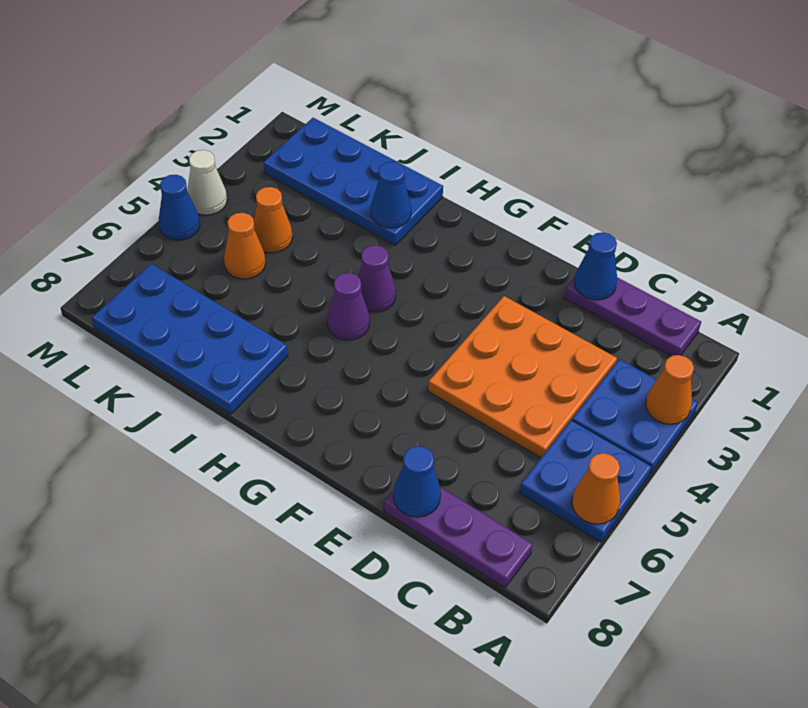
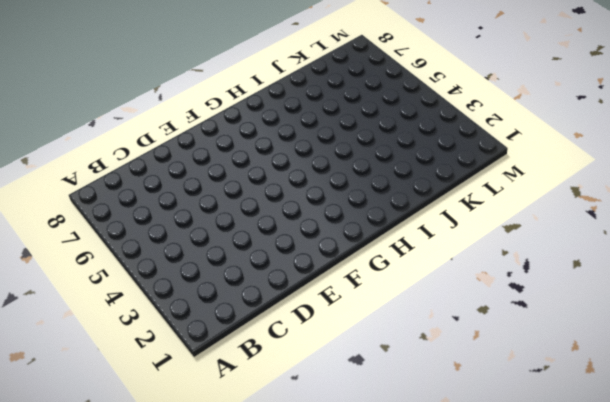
none -> blue plate A3:B4 level 1
none -> blue plate A5:B6 level 1
none -> purple plate B1:D1 level 1

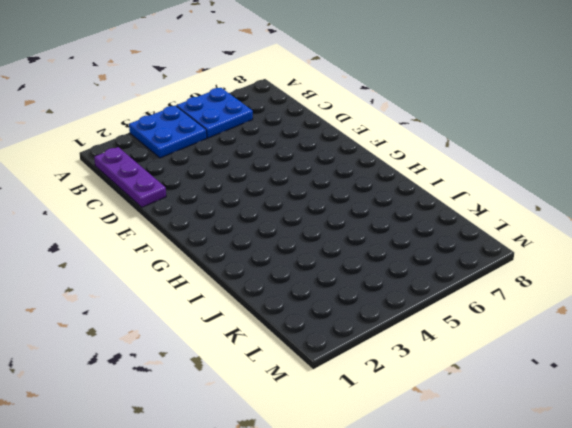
none -> purple plate B8:D8 level 1
none -> orange plate C3:E5 level 1
none -> purple cone H4 level 1

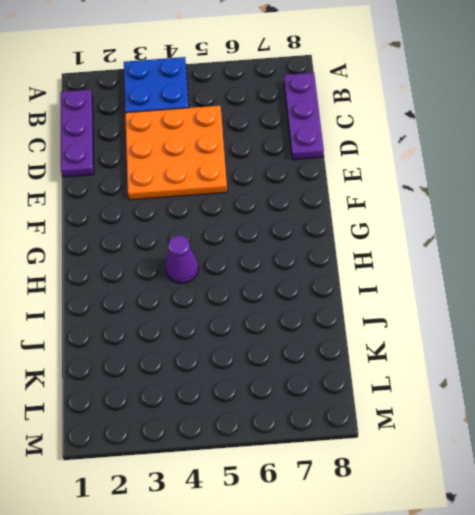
none -> blue plate A5:B6 level 1
none -> purple cone H5 level 1
none -> blue plate I1:L2 level 1

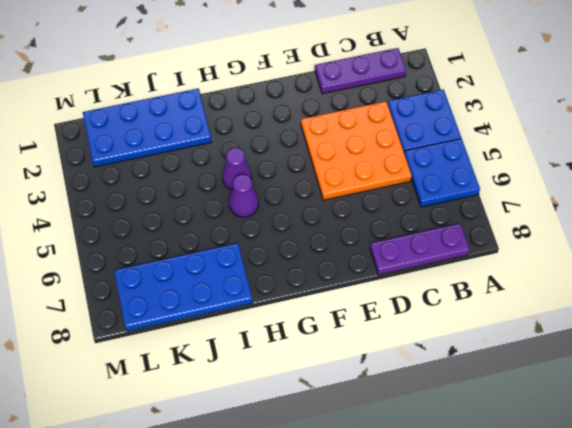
none -> orange cone K4 level 1
none -> orange cone K5 level 1
none -> white cone M4 level 1

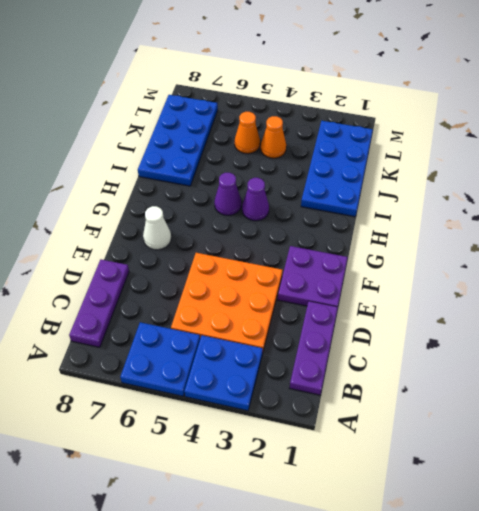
purple plate E1:F2 level 1 -> none
white cone F7 level 1 -> white cone M4 level 1
none -> blue cone M5 level 1
none -> orange cone A3 level 2
none -> orange cone A6 level 2

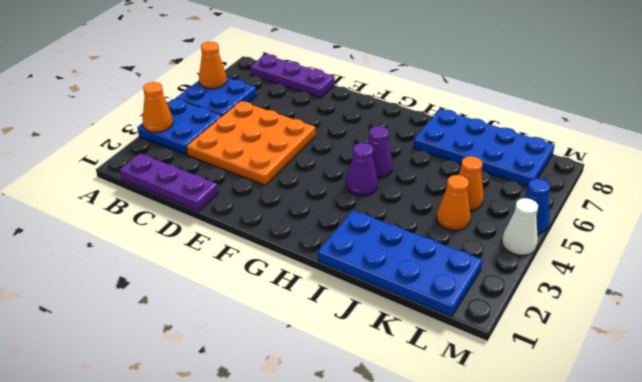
none -> blue cone D1 level 2
none -> blue cone D8 level 2
none -> blue cone I2 level 2

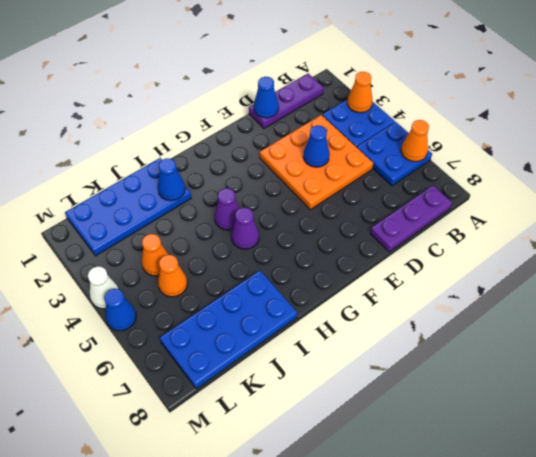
blue cone D4 level 2 -> blue cone D8 level 2

